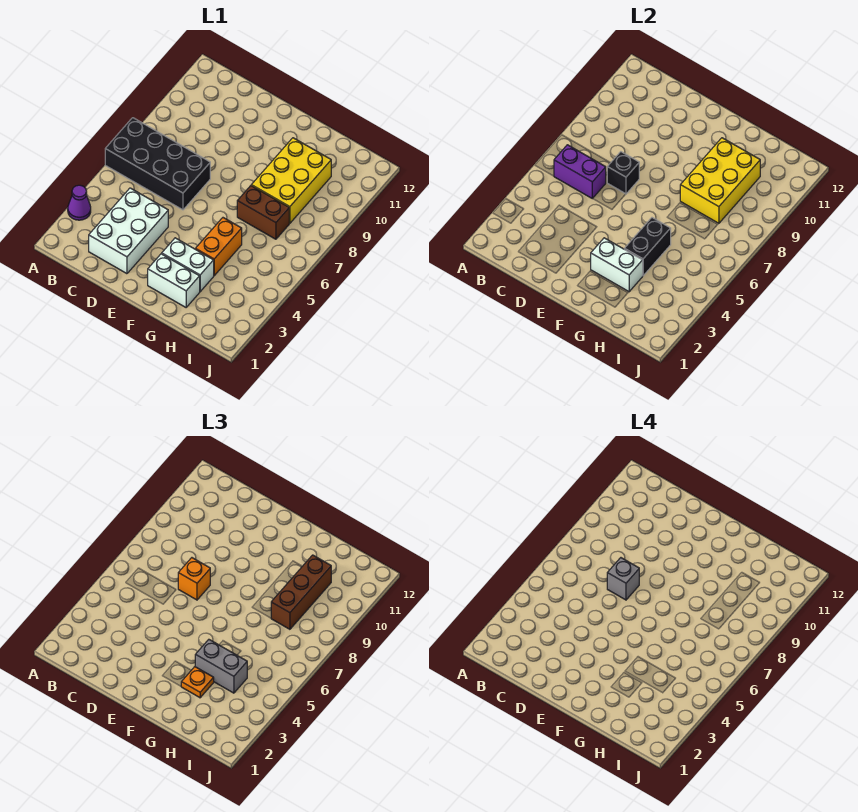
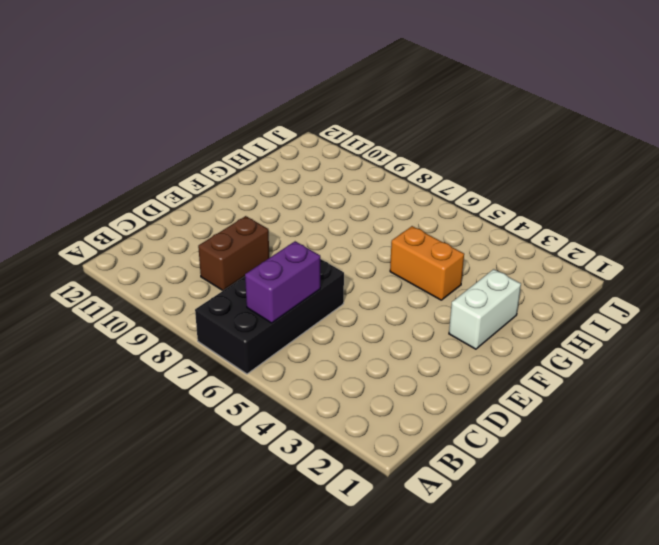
brown brick C9:D9 level 1 -> brown brick G7:H7 level 1
none -> purple cone A3 level 1
none -> white brick C2:D4 level 1
none -> white brick F3:G3 level 1

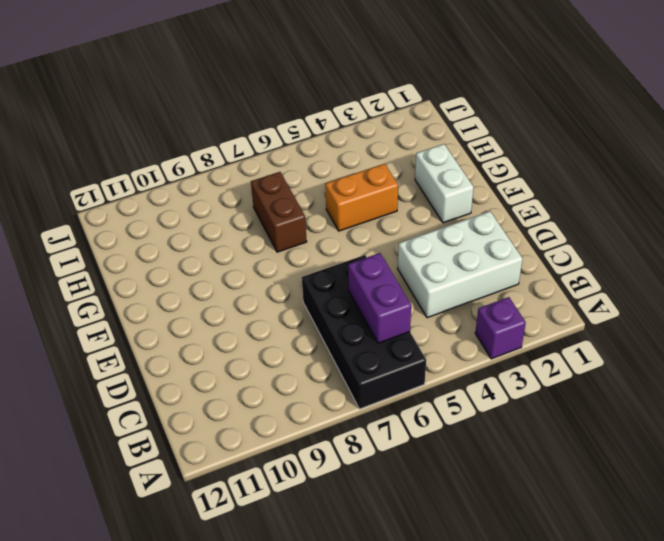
purple brick A3 level 1 -> purple cone A3 level 1
none -> white brick F3:G3 level 1
none -> yellow brick G8:H10 level 1
none -> black brick D7 level 2

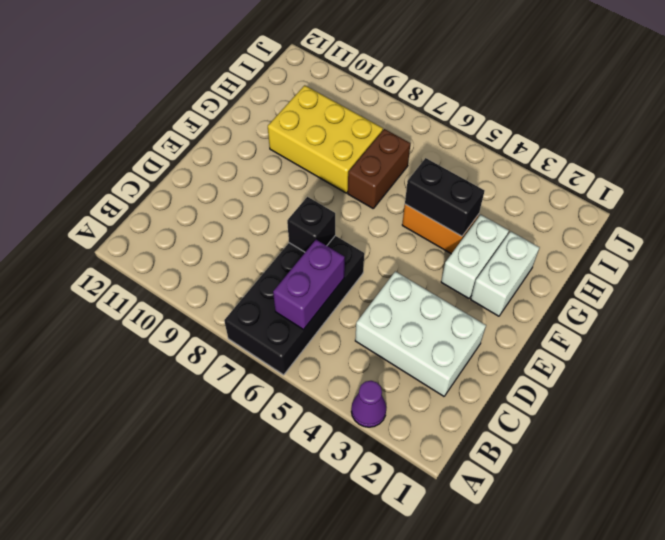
none -> white brick F3:G3 level 2
none -> yellow brick G8:H10 level 2
none -> orange brick D7 level 3

